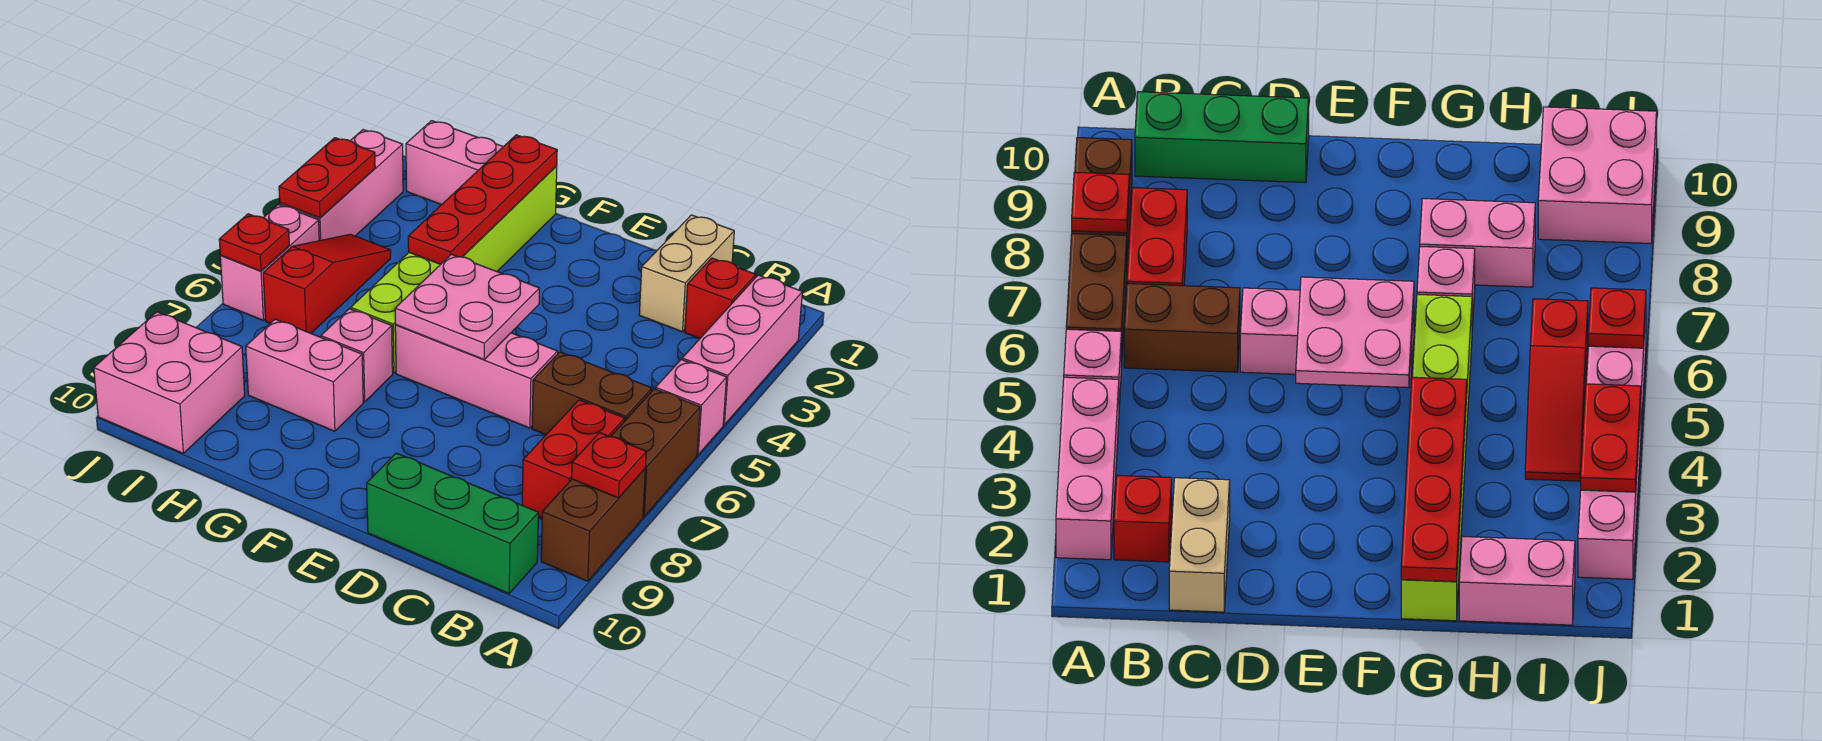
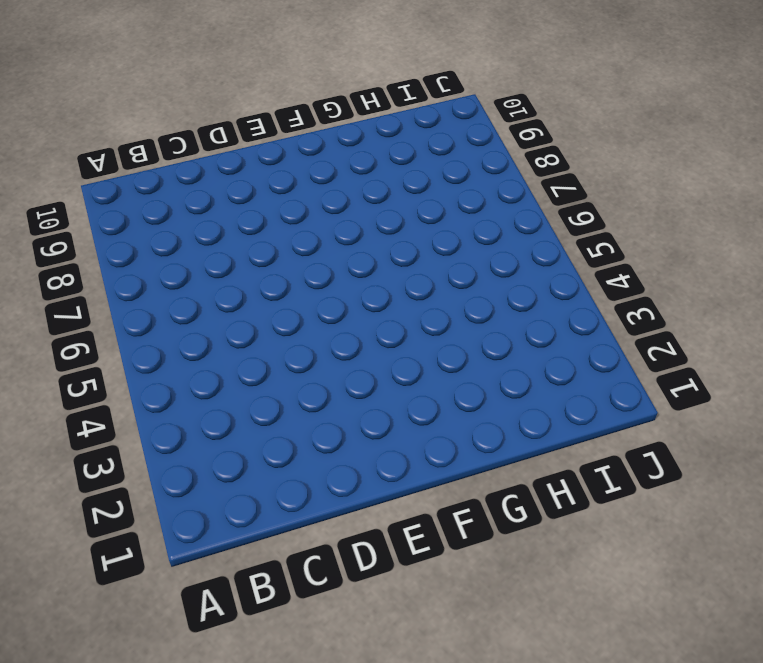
none -> pink brick A2:A4 level 1
none -> pink brick A5 level 1
none -> brown brick A6:A7 level 1

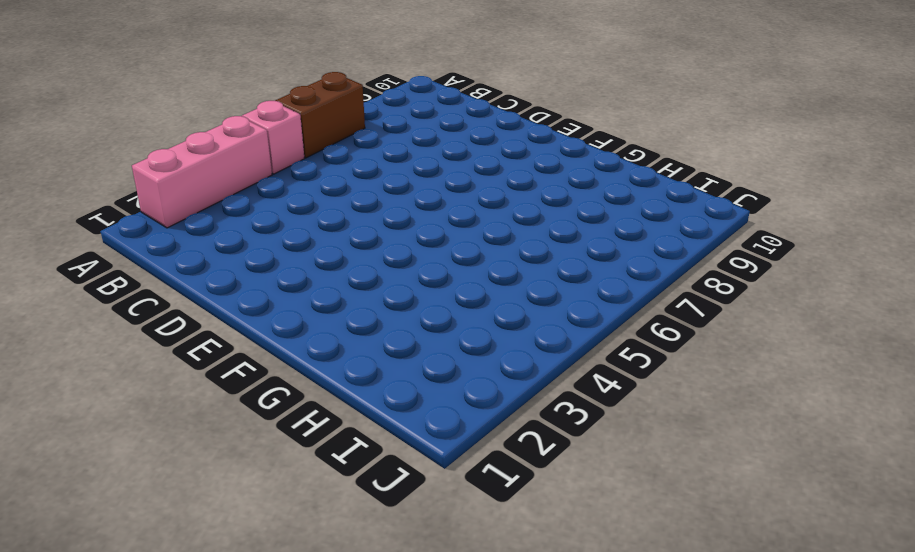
none -> brown brick A8:A9 level 1
none -> red brick B2 level 1
none -> brown brick B6:C6 level 1

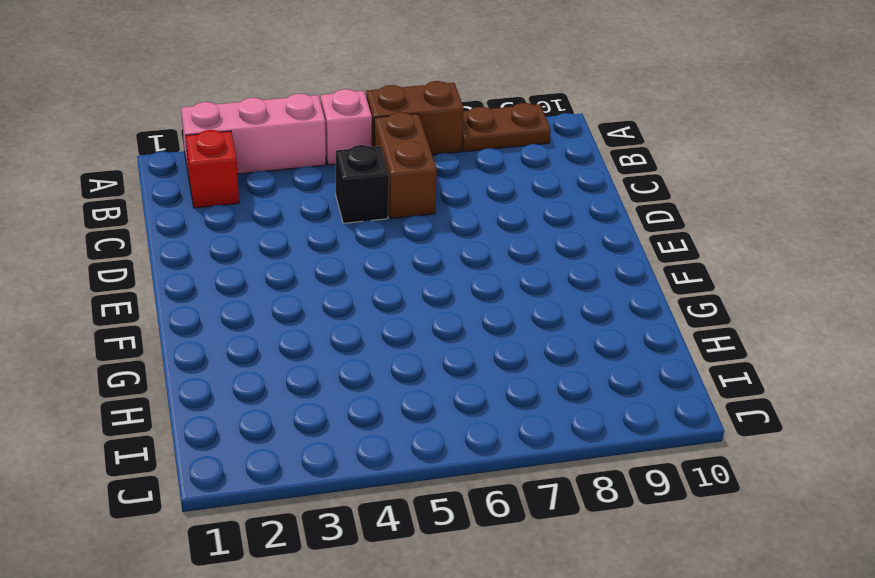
brown plate A8:A9 level 1 -> brown brick A8:A9 level 1
black brick C5 level 1 -> none
none -> red brick B7:B8 level 1
none -> green brick B10:D10 level 1
none -> tan brick C1:C2 level 1

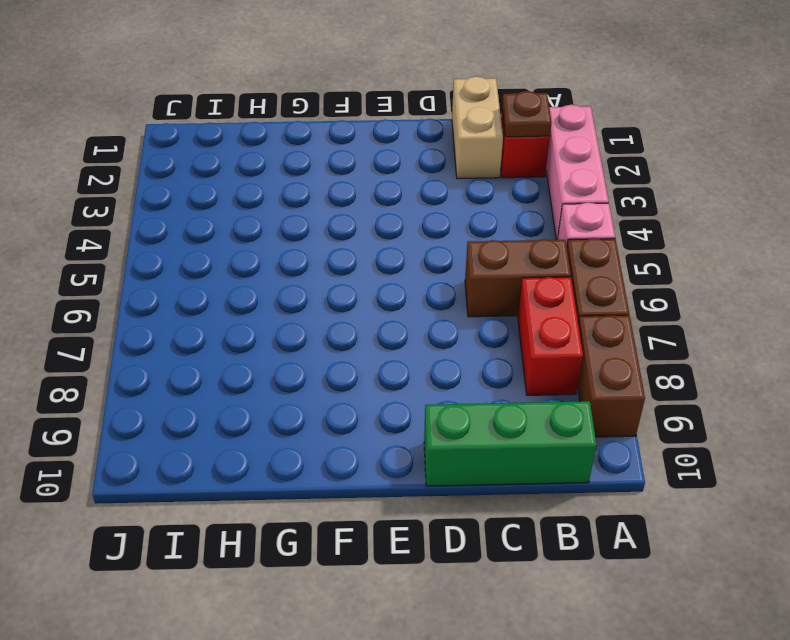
brown plate B2 level 2 -> none
none -> pink brick D6:F6 level 1
none -> lime brick G1:G6 level 1
none -> pink brick G7 level 1

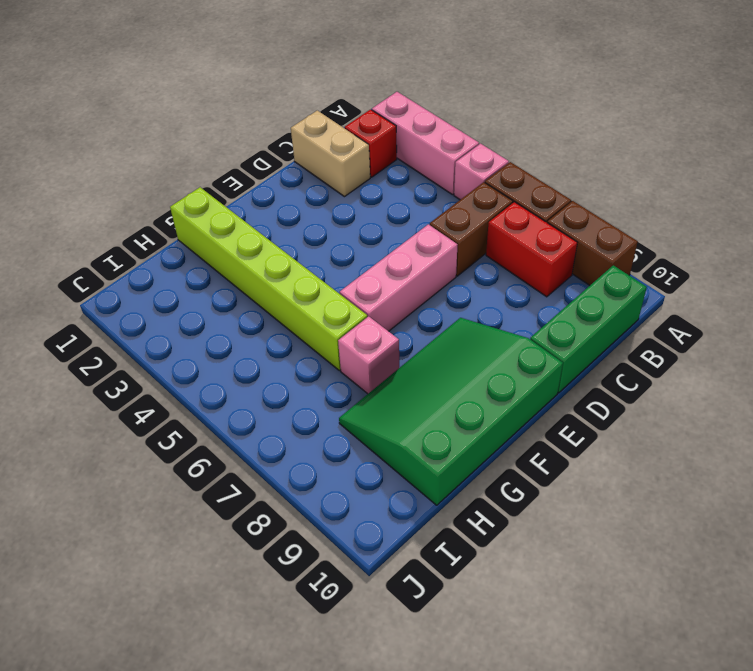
green slope E8:H10 level 1 top 10 -> pink brick G8:H8 level 1
none -> pink brick H1:I1 level 1
none -> red slope I4:I6 level 1 top 6
none -> pink brick I9:J10 level 1

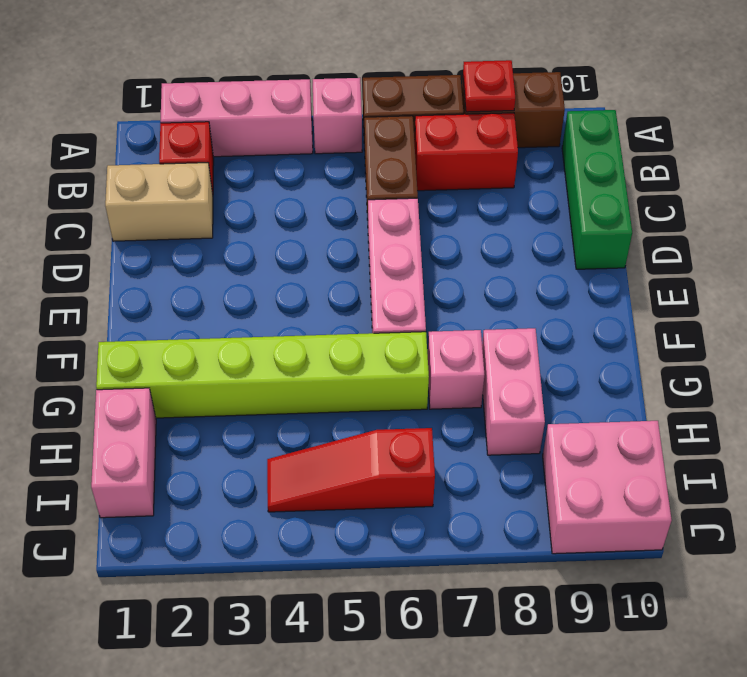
none -> pink brick J2:J4 level 1
none -> pink brick J5:J6 level 1
none -> pink plate E5:F6 level 2

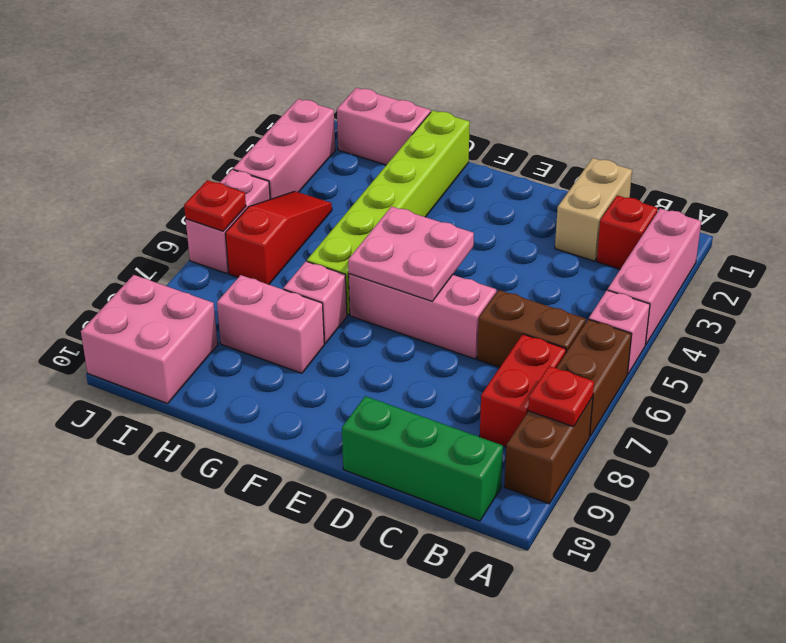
none -> red plate G1:G4 level 2
none -> red plate J3:J4 level 2

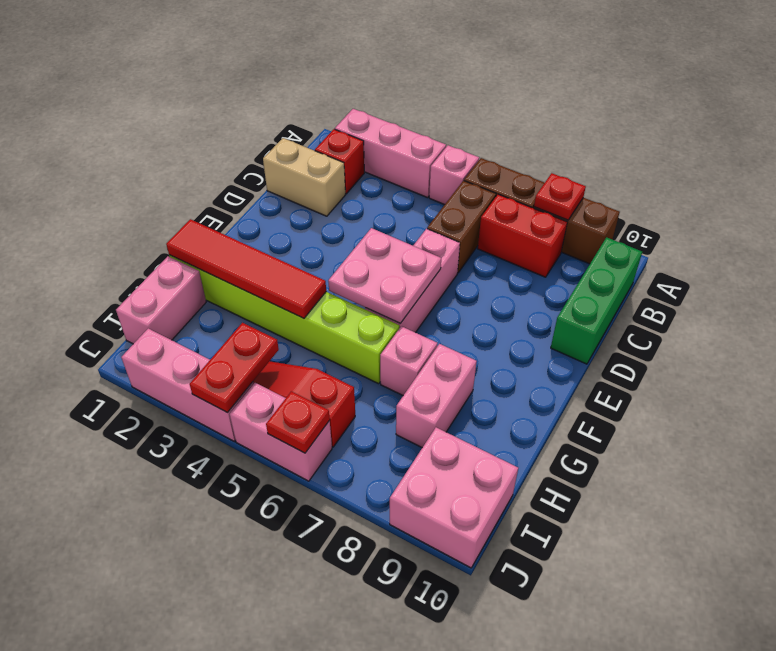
red tile G1:G4 level 2 -> red plate G1:G4 level 2
red plate I4:J4 level 2 -> red plate J3:J4 level 2

